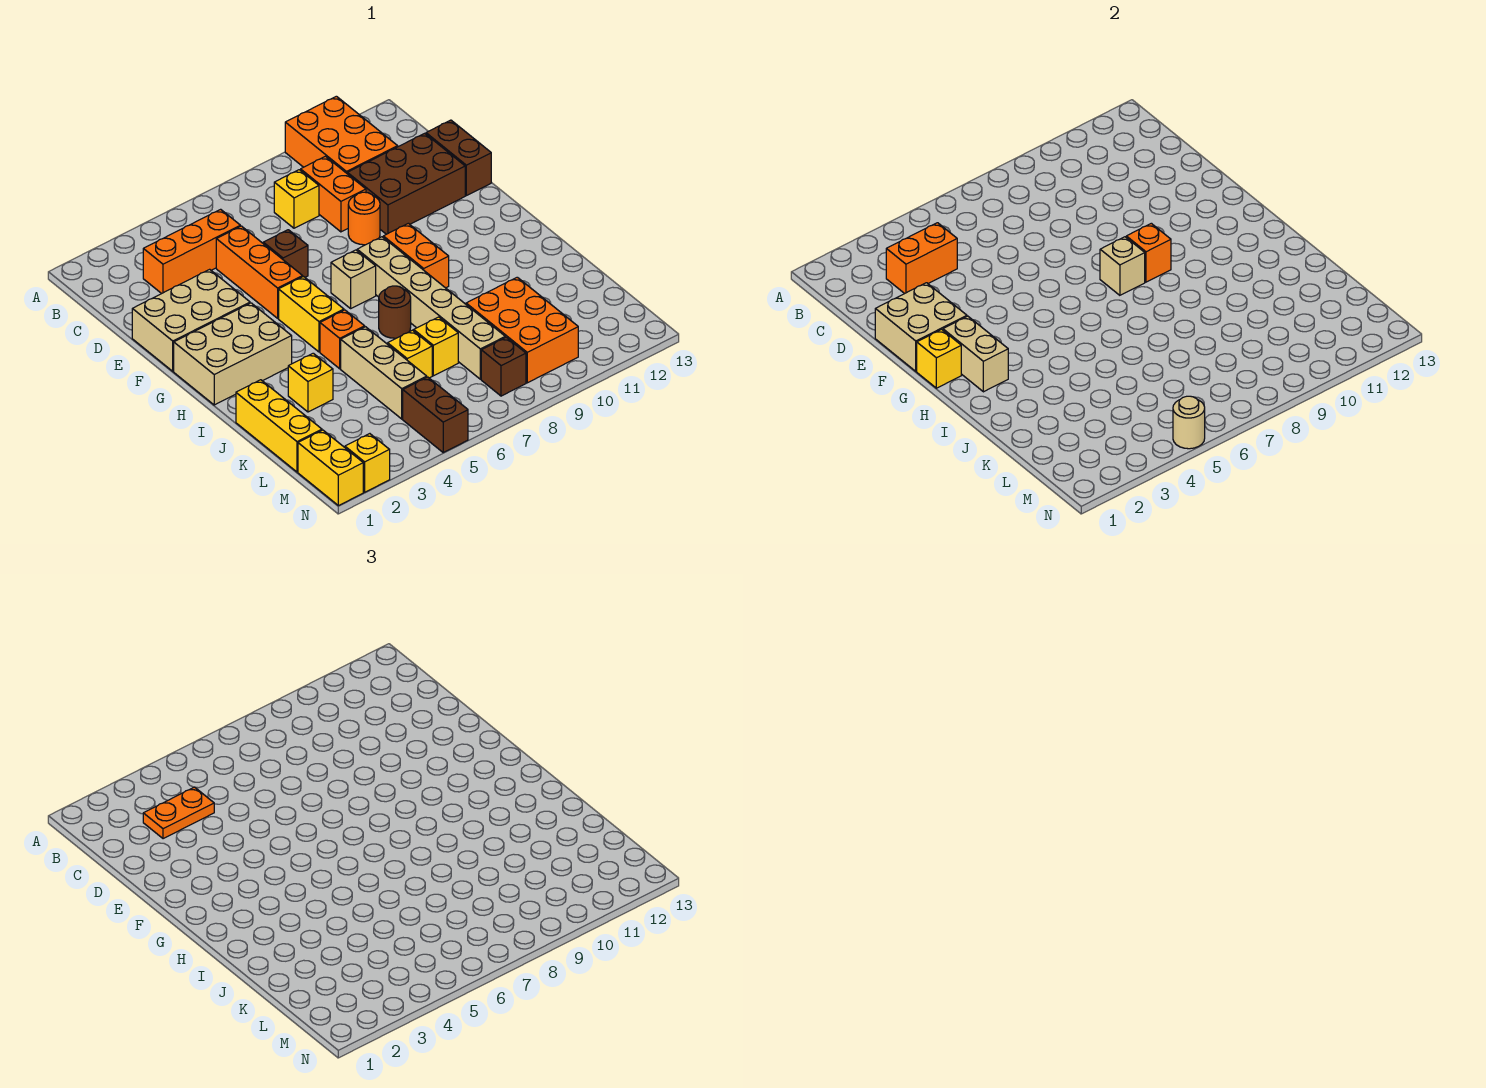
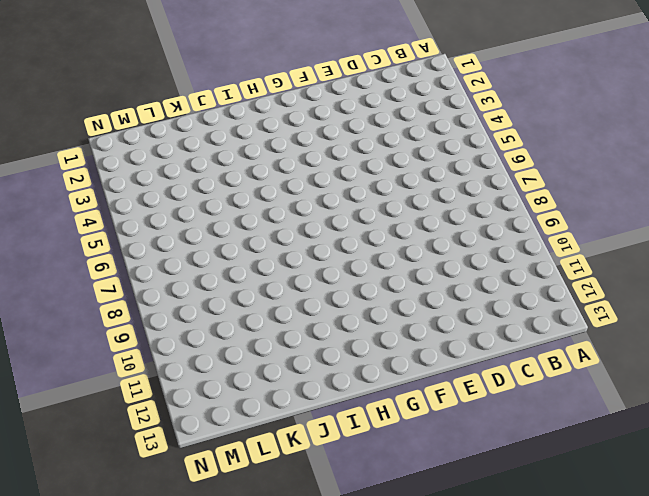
none -> orange brick A10:C11 level 1
none -> orange brick C3:C5 level 1
none -> yellow brick C8 level 1
none -> orange brick C9:D9 level 1

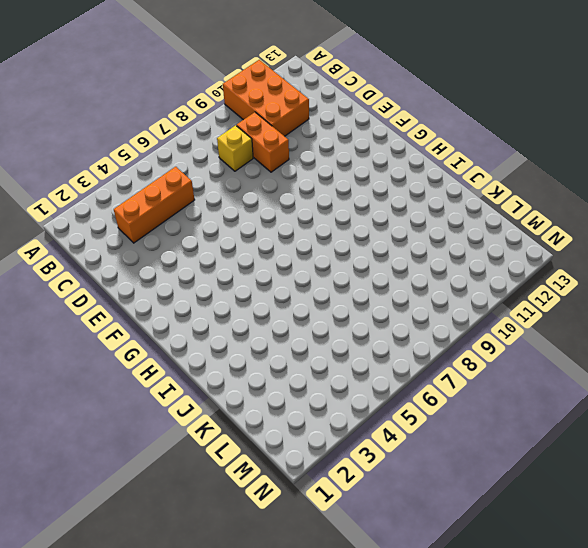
none -> orange brick D5:F5 level 1
none -> brown brick D10:E12 level 1
none -> brown brick D13:E13 level 1
none -> tan brick E1:F3 level 1

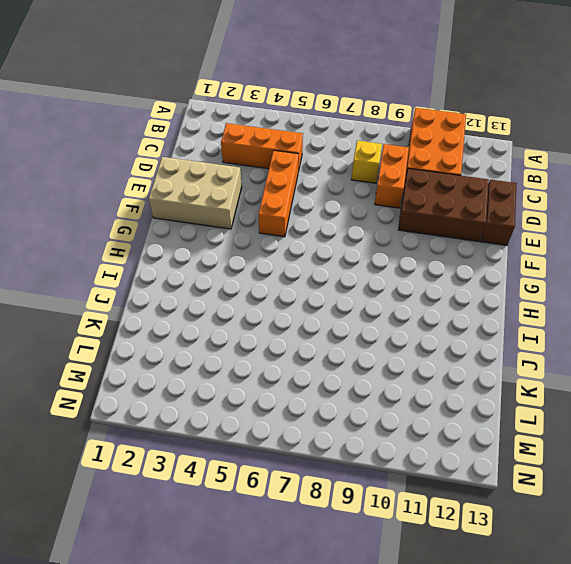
none -> brown brick E6 level 1
none -> orange round brick E9 level 1
none -> tan brick G1:H3 level 1
none -> yellow brick G5:H5 level 1

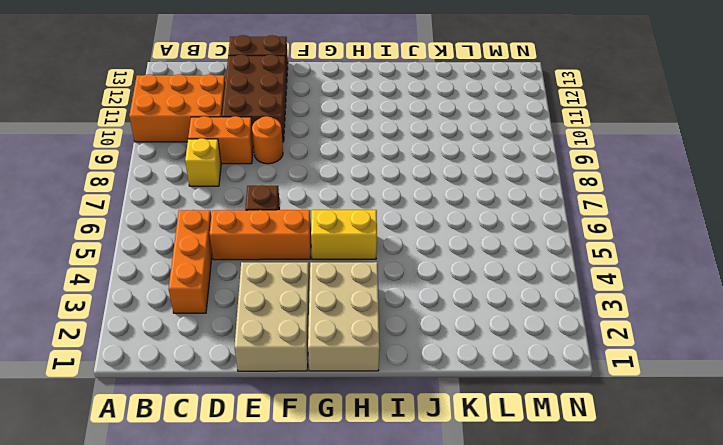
none -> tan brick G7 level 1
none -> tan brick G8:L8 level 1
none -> orange brick G9:H9 level 1
none -> orange brick I5 level 1

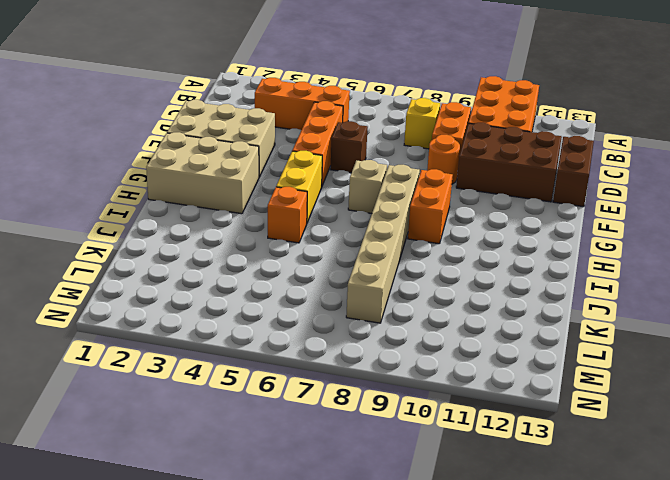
none -> brown round brick I7 level 1
none -> yellow brick J1:L1 level 1
none -> yellow brick J3 level 1
none -> tan brick J5:L5 level 1

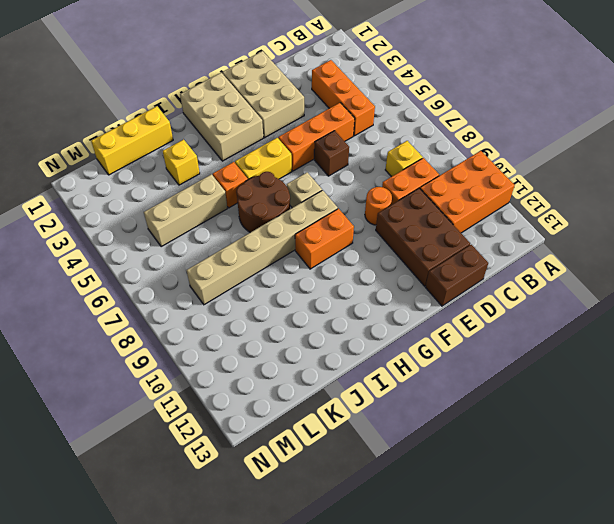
brown round brick H6:I7 level 1 -> brown round brick I7 level 1
none -> yellow brick K6 level 1
none -> yellow brick K7 level 1
none -> orange brick K9:M10 level 1
none -> yellow brick M1:N1 level 1

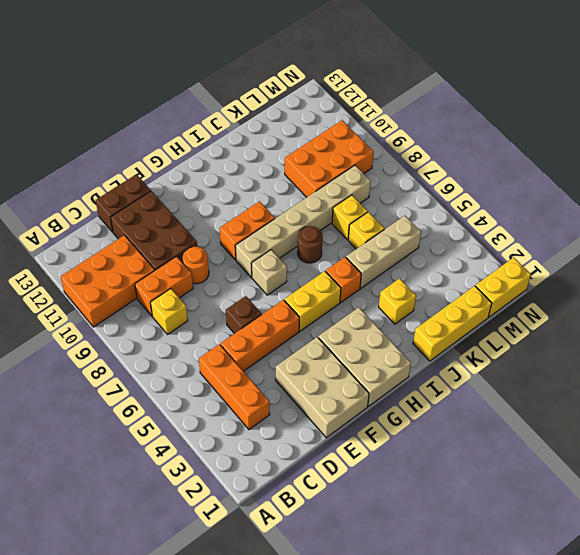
none -> brown brick M5:N5 level 1
none -> brown brick M8 level 1
none -> yellow brick N2 level 1
none -> orange brick C3:C4 level 2

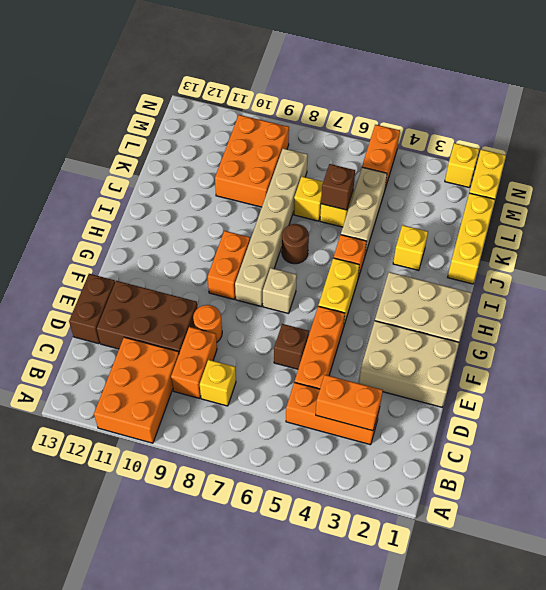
brown brick K6 level 2 -> brown brick M8 level 1
orange brick M5:N5 level 1 -> brown brick M5:N5 level 1
none -> tan brick E1:F2 level 2
none -> yellow brick G1 level 2
none -> tan brick G2:H2 level 2
none -> tan brick G8 level 2

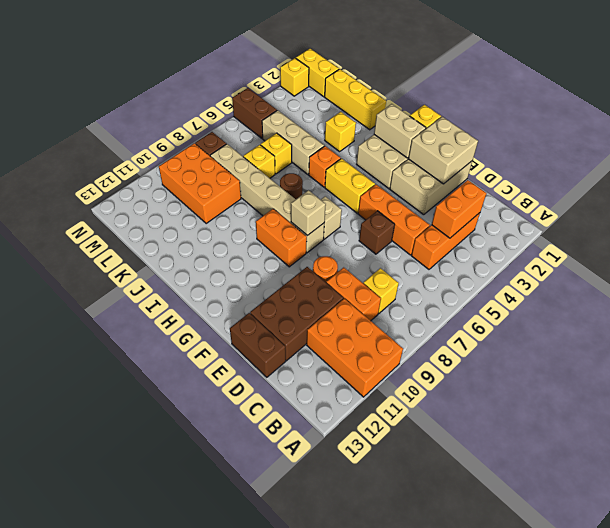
none -> orange brick G9 level 2
none -> tan round brick N5 level 2
none -> orange plate C3:C4 level 3

